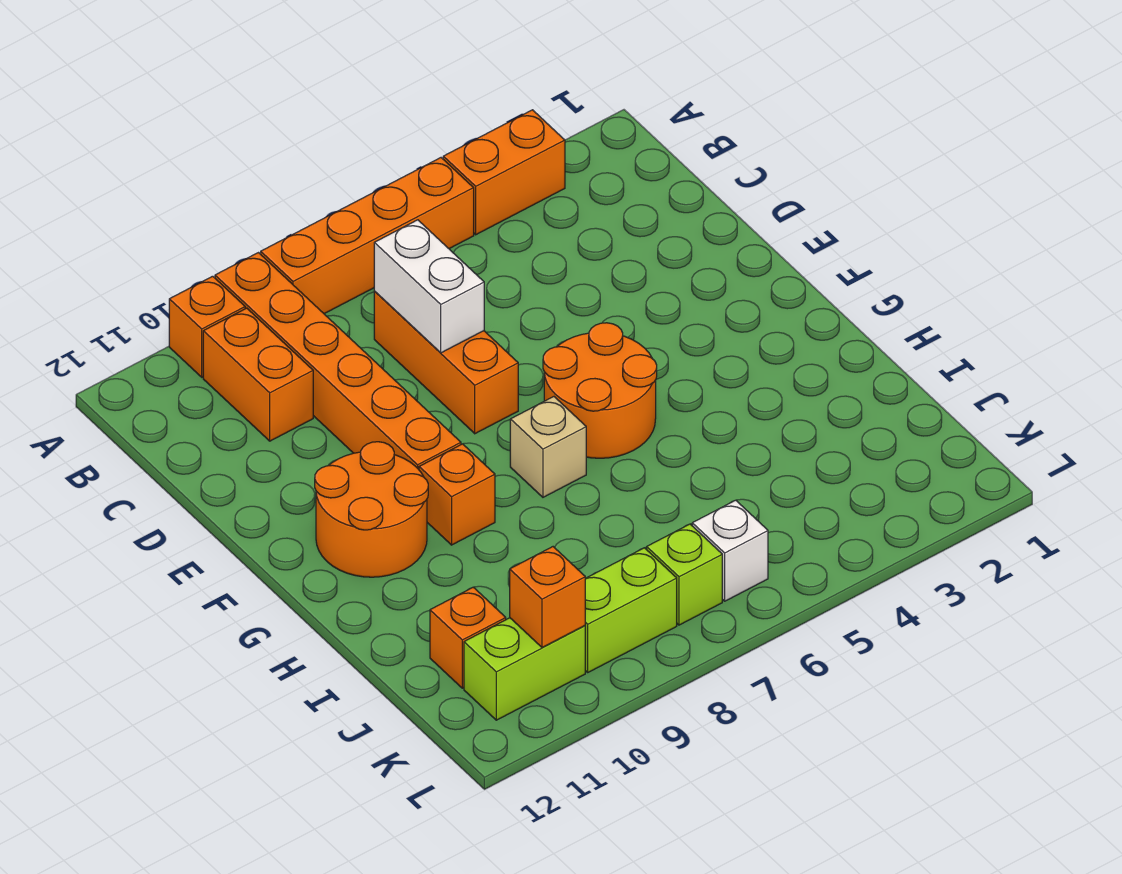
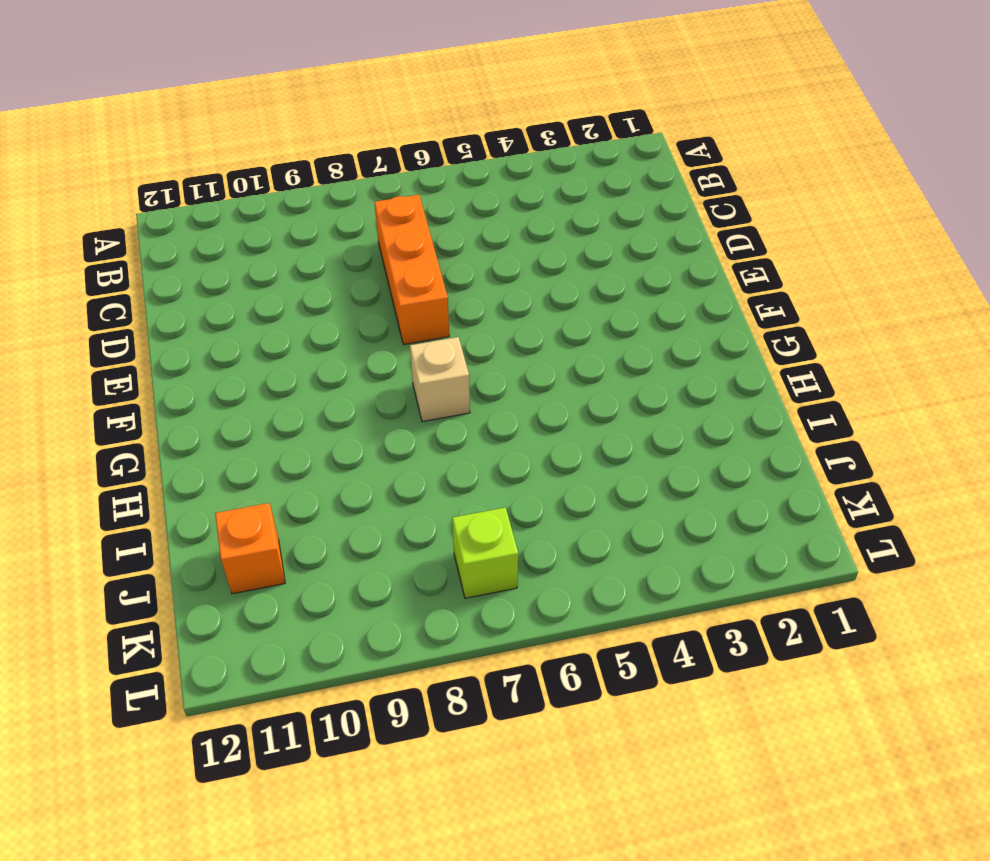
none -> orange brick A3:A4 level 1
none -> orange brick A5:A8 level 1
none -> orange brick A9:F9 level 1

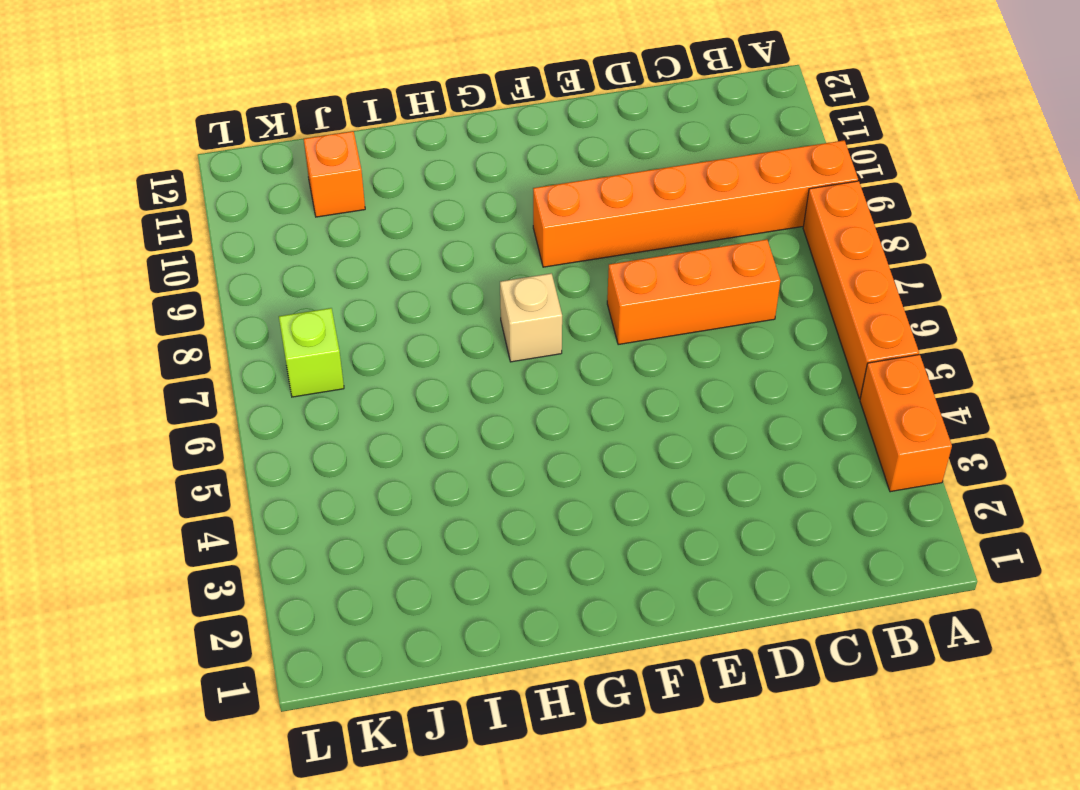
none -> orange brick A10 level 1
none -> orange brick B10:C10 level 1
none -> orange round brick F5:G6 level 1

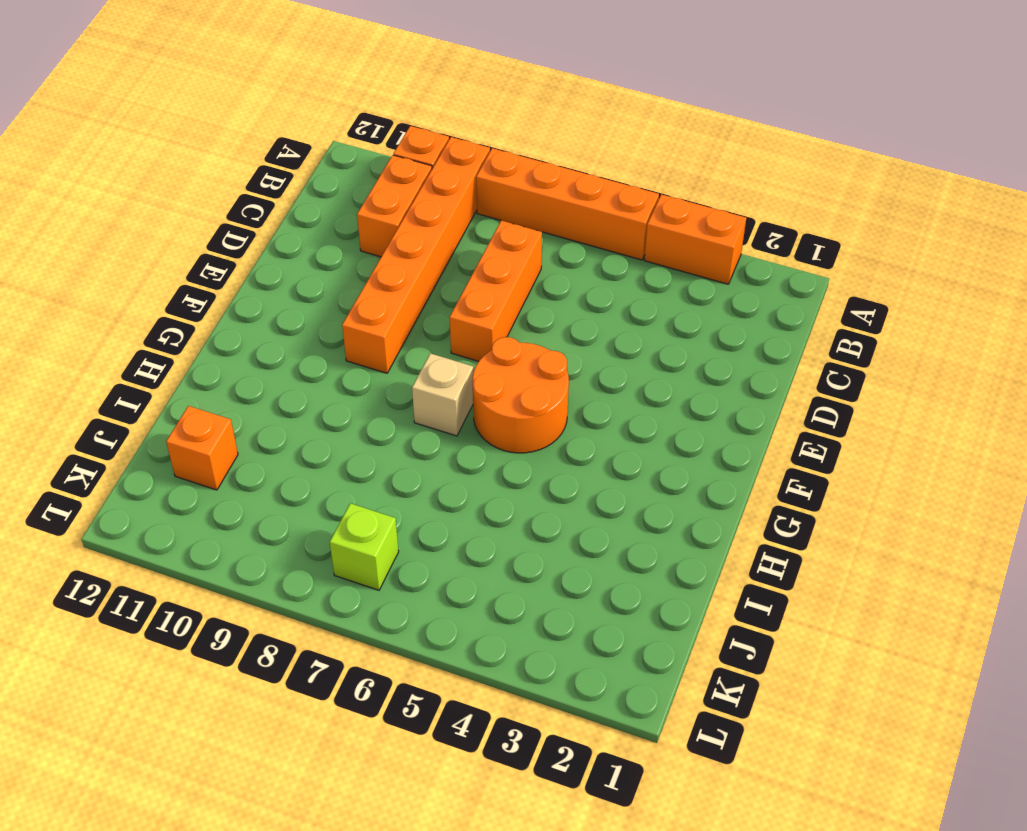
none -> orange round brick F10:G11 level 1
none -> orange brick G9 level 1
none -> white brick K6 level 1

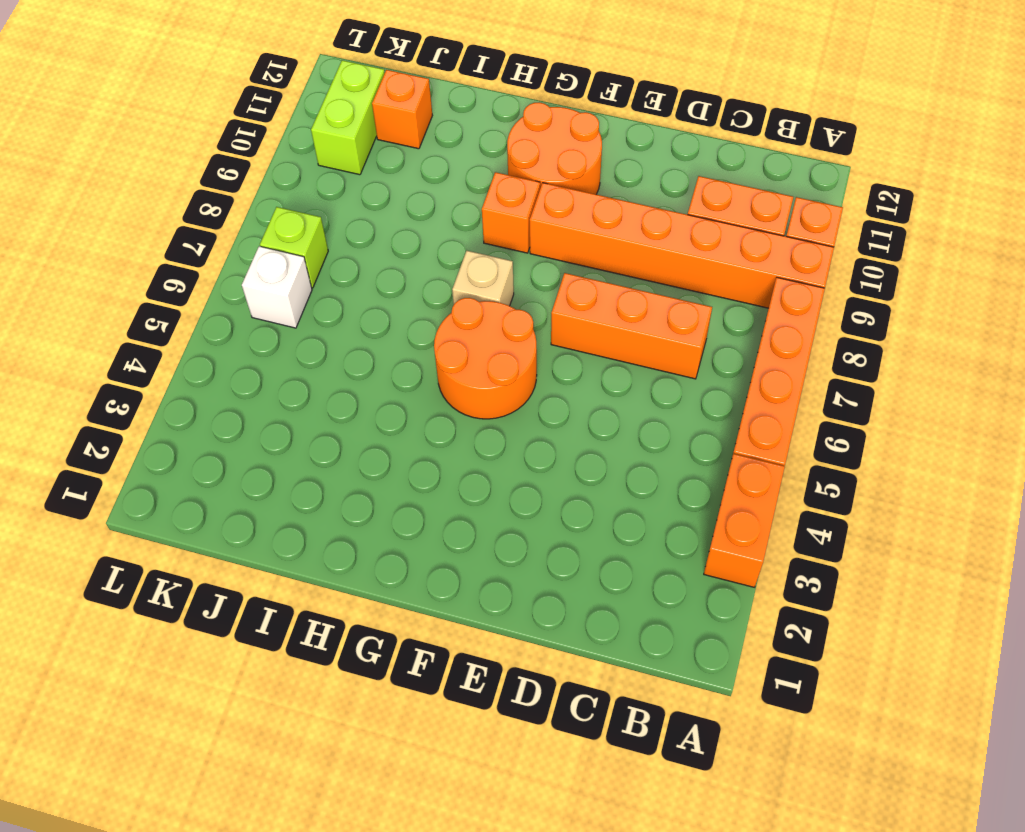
none -> lime brick K8:K9 level 1
none -> white brick C7:D7 level 2
none -> orange brick K10 level 2

